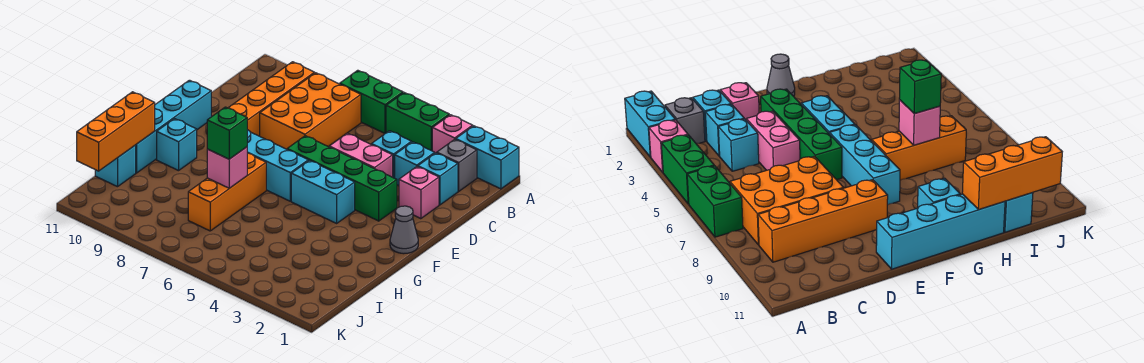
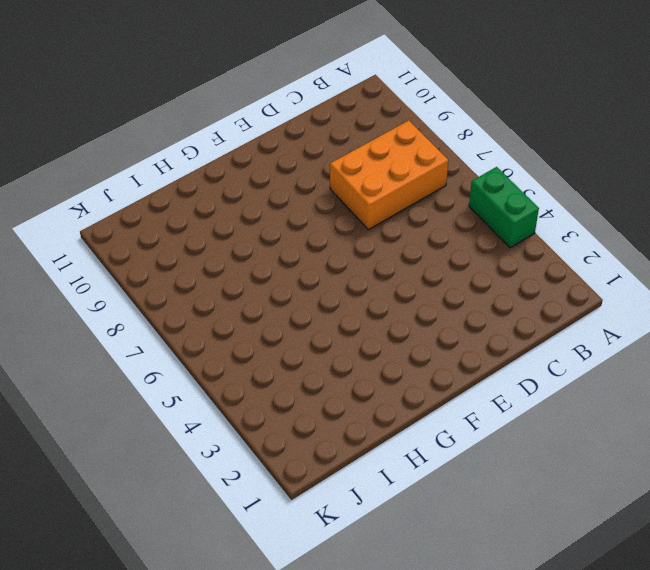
none -> cyan brick A1:A2 level 1
none -> pink brick A3 level 1
none -> green brick A6:A7 level 1

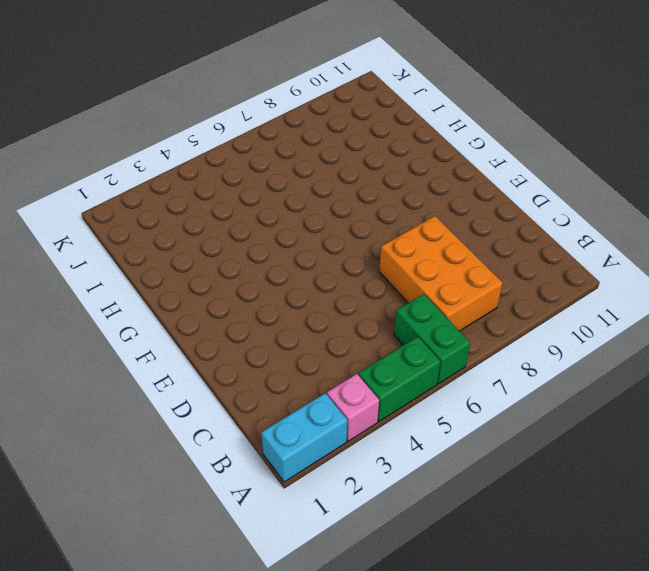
green brick A6:B6 level 1 -> green brick A6:A7 level 1
none -> grey brick B2 level 1
none -> orange brick B9:E9 level 1
none -> cyan brick C2 level 1

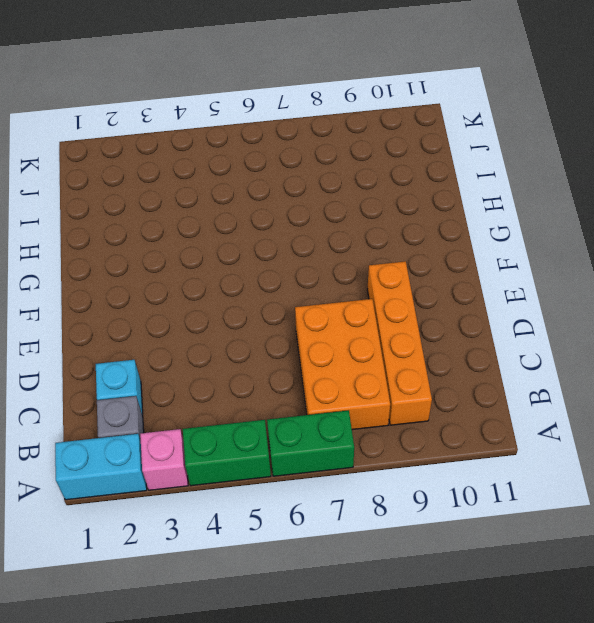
none -> cyan brick C3 level 1
none -> cyan brick C4 level 1
none -> pink brick D2 level 1

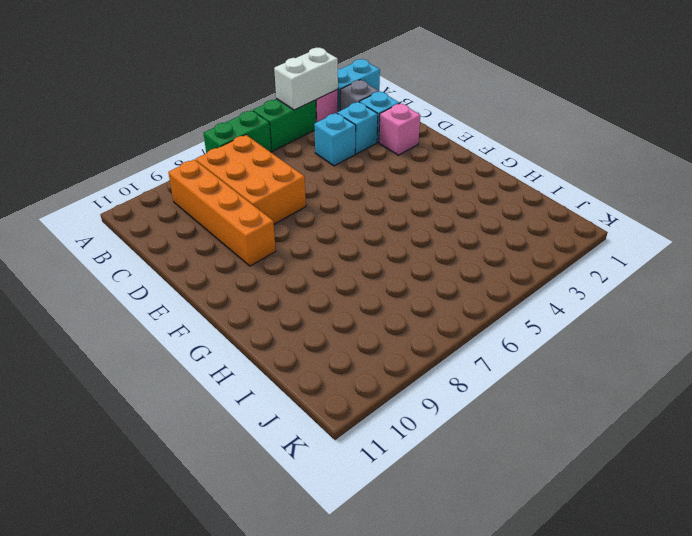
white brick A3:A4 level 2 -> none
none -> pink brick D4:D5 level 1
none -> green brick E3:E6 level 1
none -> cyan brick E11:H11 level 1

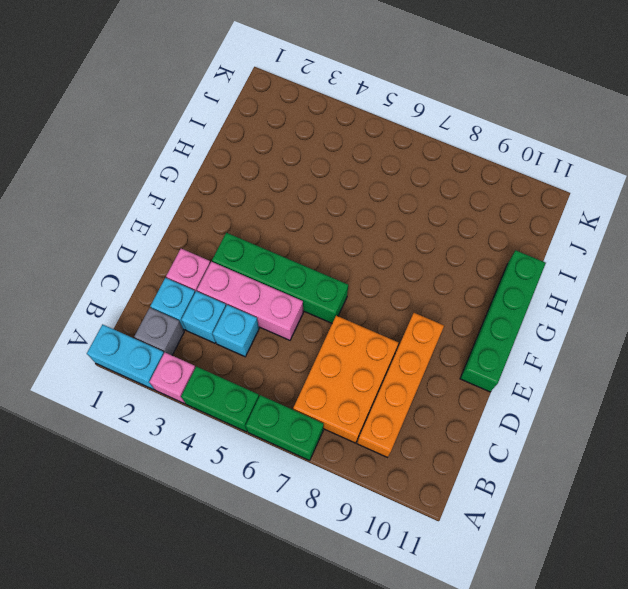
pink brick D3:D5 level 1 -> pink brick D4:D5 level 1
green brick E11:H11 level 1 -> cyan brick E11:H11 level 1
none -> grey cone F1 level 1
none -> cyan brick F4:F5 level 1
none -> cyan brick F6:F8 level 1

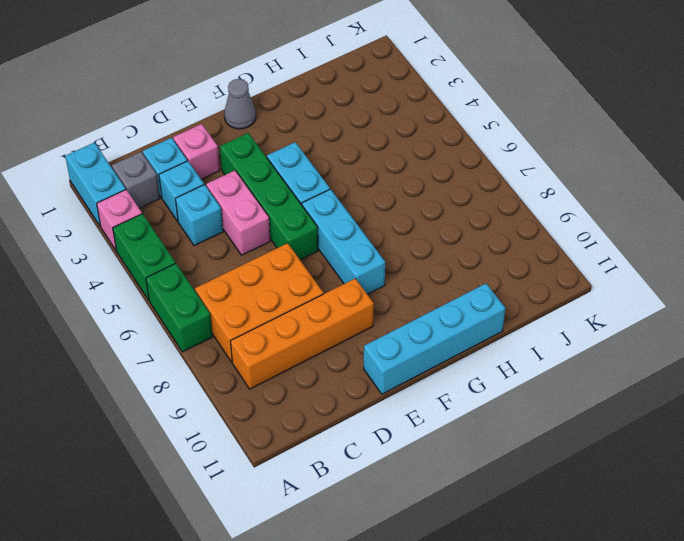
none -> orange brick G7:I7 level 1
none -> cyan brick G10 level 1
none -> cyan brick I11 level 1

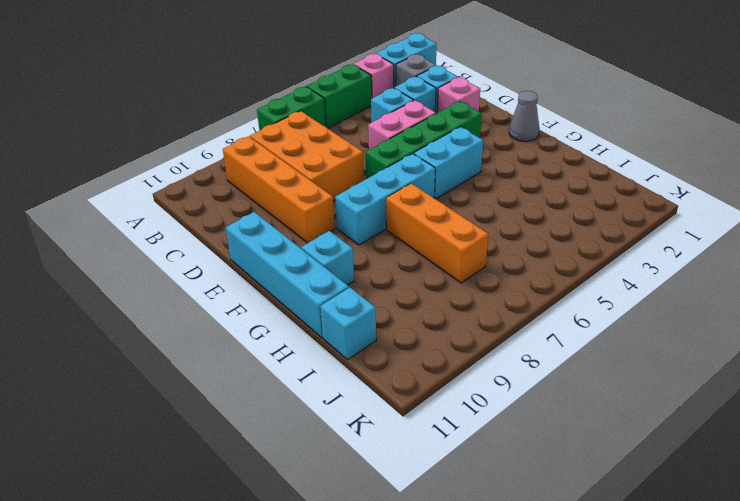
none -> pink brick H7 level 2
none -> orange brick H11:J11 level 2
none -> green brick H7 level 3

